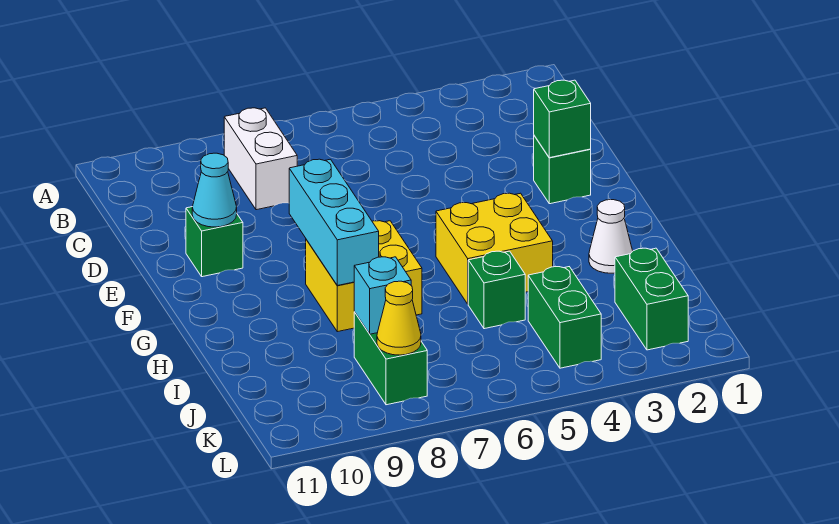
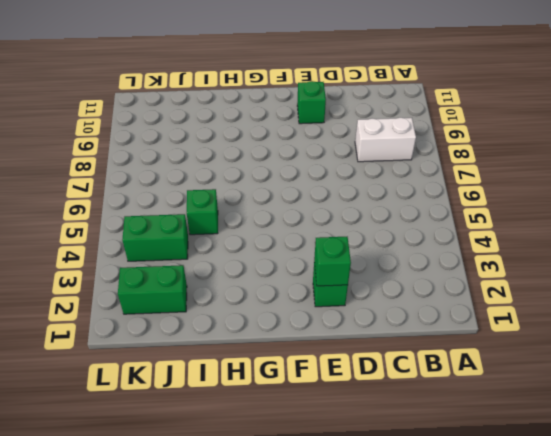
none -> yellow brick G4:H5 level 1
none -> yellow brick G7:H8 level 1
none -> white cone H2 level 1

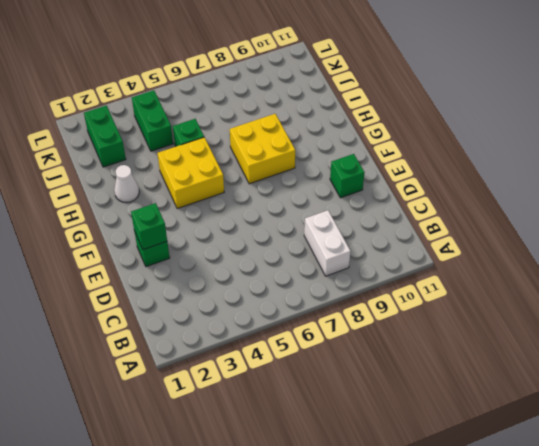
none -> green brick J8:K8 level 1
none -> cyan cone E10 level 2
none -> cyan brick F8:H8 level 2

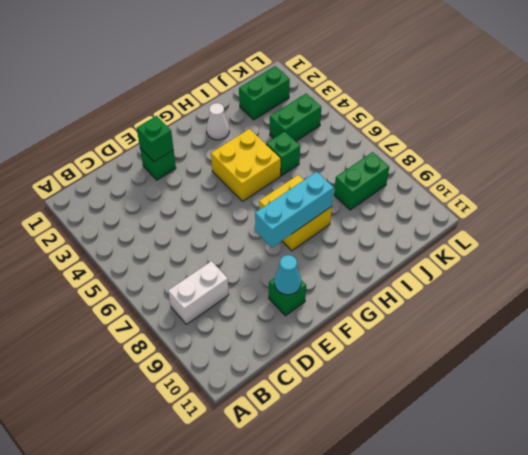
none -> cyan brick J8 level 2
none -> yellow cone K8 level 2

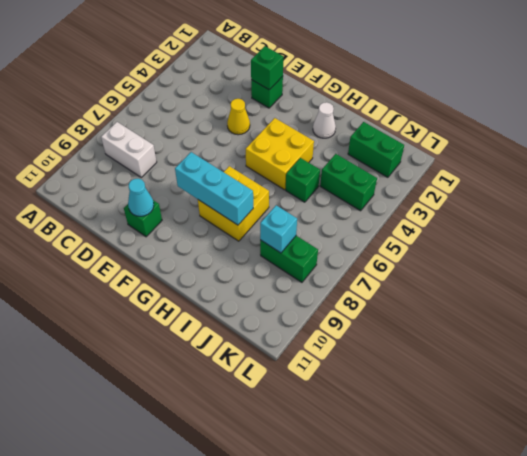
yellow cone E4 level 1 -> yellow cone K8 level 2

